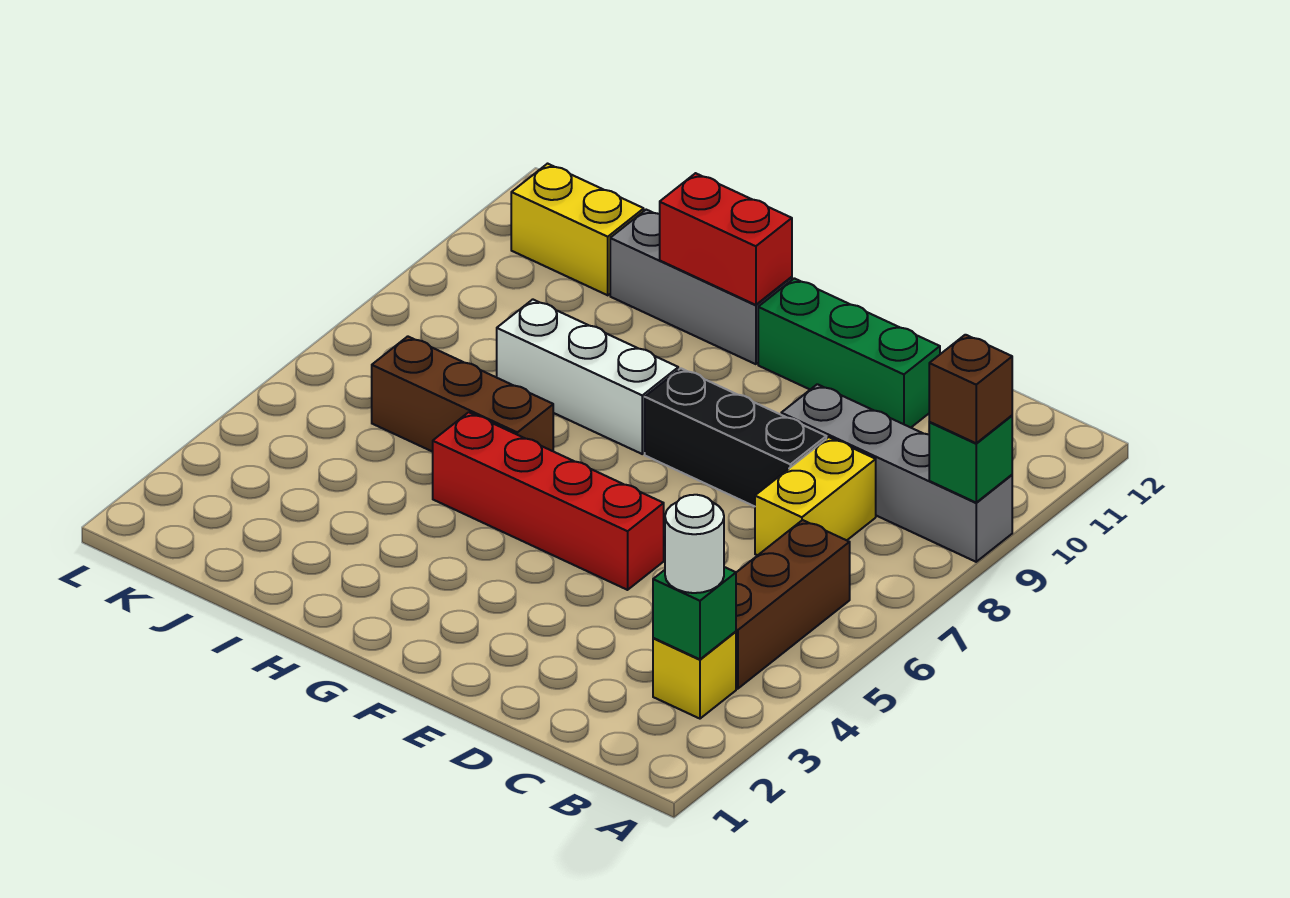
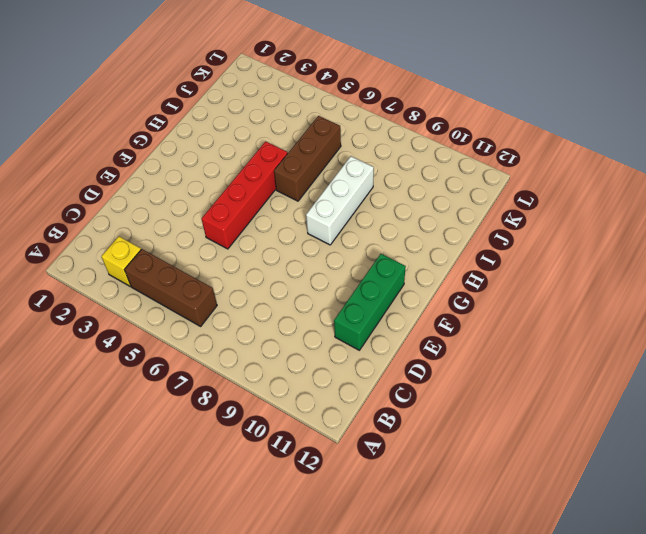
none -> grey brick A9:D9 level 1
none -> yellow brick C7:C8 level 1
none -> black brick D8:F8 level 1

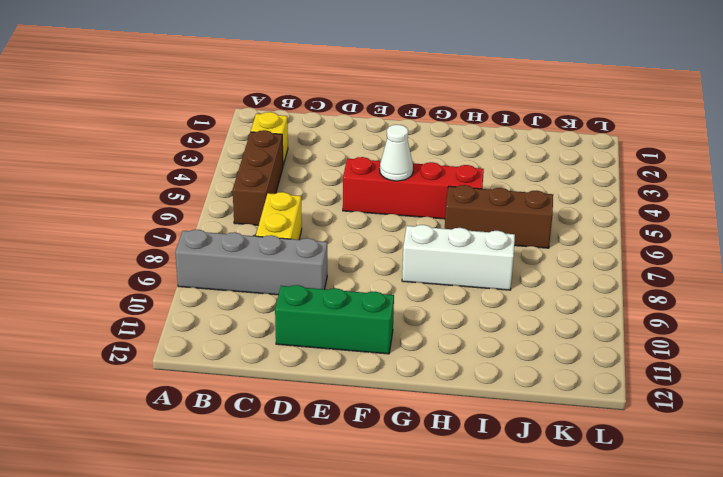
white cone F5 level 2 -> none
none -> black brick D8:F8 level 1
none -> grey brick G11:I11 level 1
none -> yellow brick J11:K11 level 1

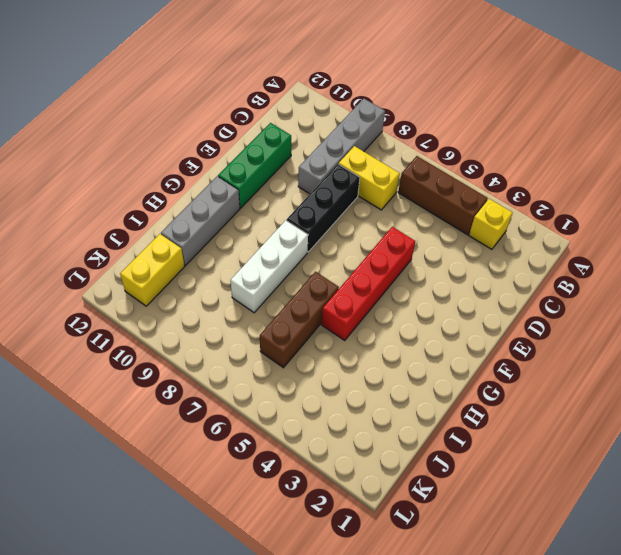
none -> green brick A9 level 2
none -> green brick B3 level 2
none -> red brick G11:H11 level 2

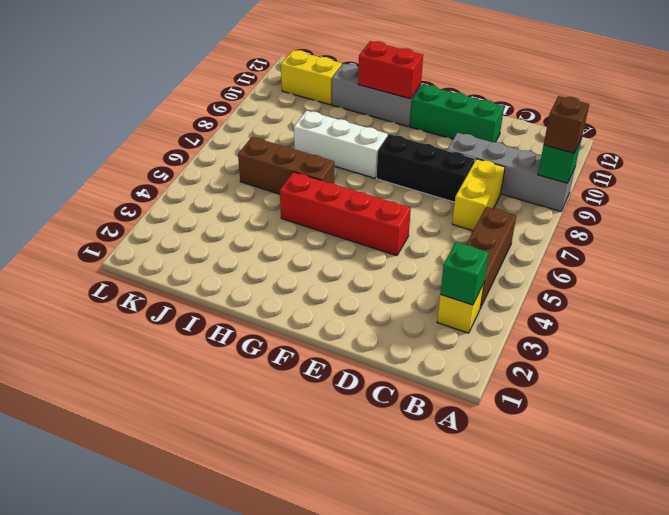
none -> white round brick B3 level 3

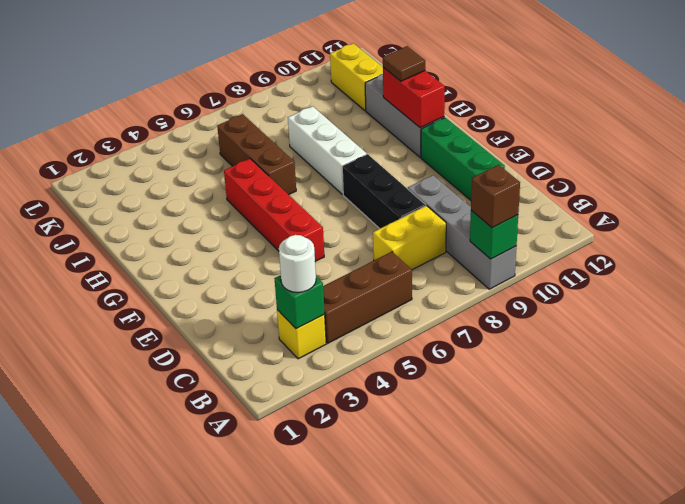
brown tile H11 level 3 -> none

